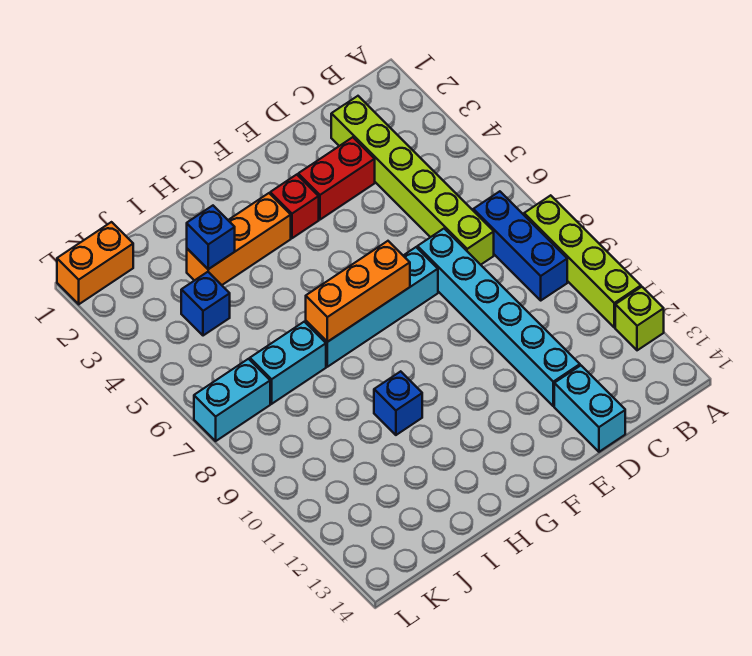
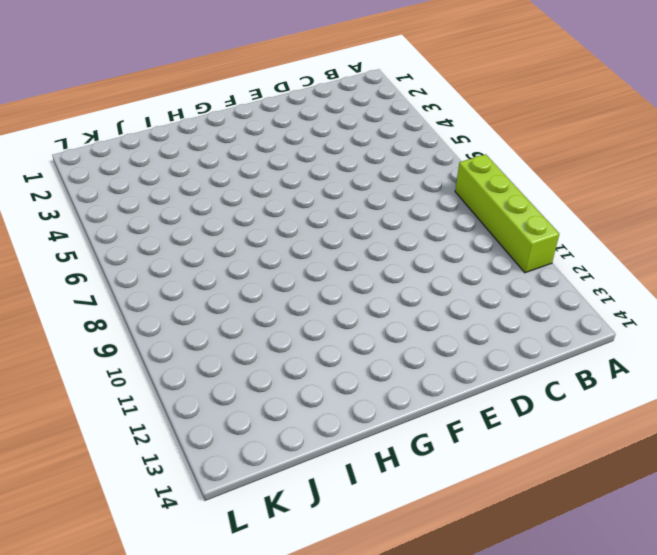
none -> lime brick A12 level 1
none -> blue brick B7:B9 level 1
none -> lime brick C2:C7 level 1

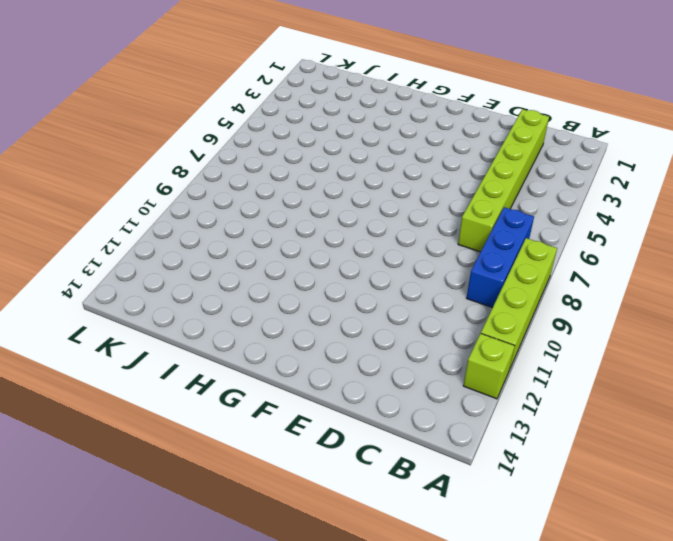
none -> red brick D3:E3 level 1
none -> cyan brick D7:D12 level 1
none -> cyan brick D13:D14 level 1

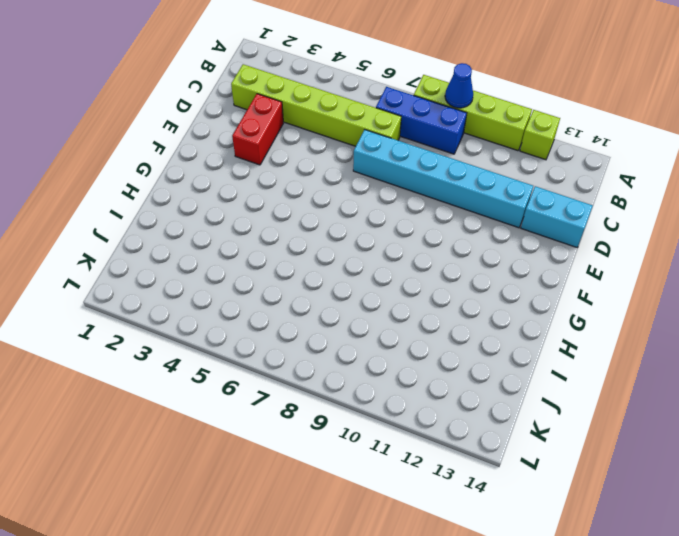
blue cone A9 level 2 -> none
none -> cyan brick E7:H7 level 1
none -> red brick F3 level 1
none -> orange brick G3:I3 level 1

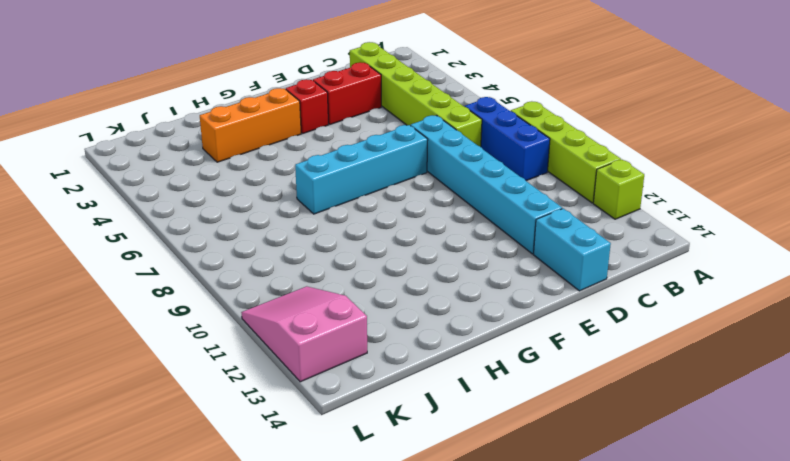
pink slope K11:L13 level 1 top 13 -> none
none -> blue brick H10 level 1
none -> cyan brick I7:J7 level 1
none -> blue brick J4 level 1

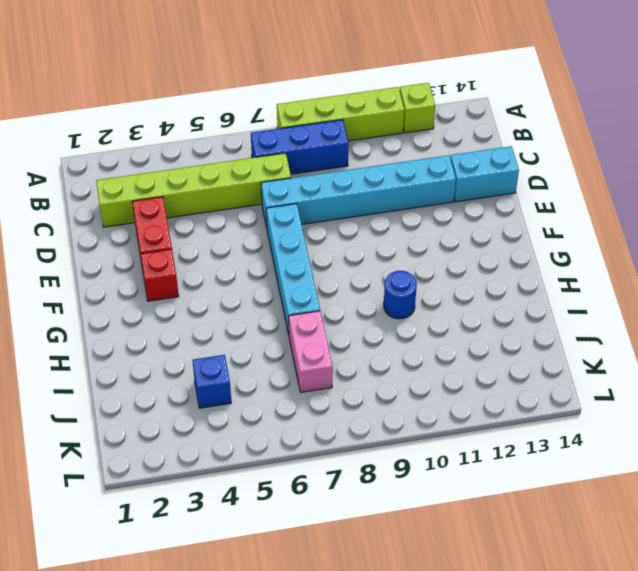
blue round brick H10 level 1 -> blue brick H10 level 1
pink brick I7:J7 level 1 -> cyan brick I7:J7 level 1
none -> orange brick G3:I3 level 1
none -> orange brick K1:L1 level 1
none -> cyan brick K7:L7 level 1

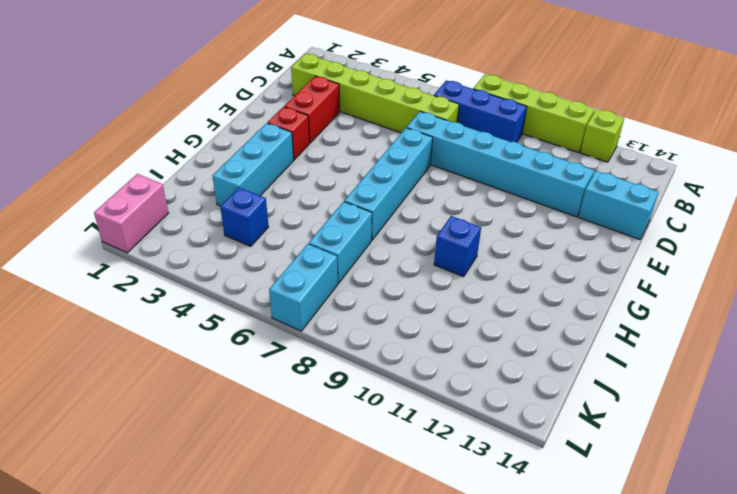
cyan brick G3:I3 level 1 -> orange brick G3:I3 level 1
pink brick K1:L1 level 1 -> orange brick K1:L1 level 1
none -> orange brick F7:H7 level 2
none -> blue brick I3 level 2

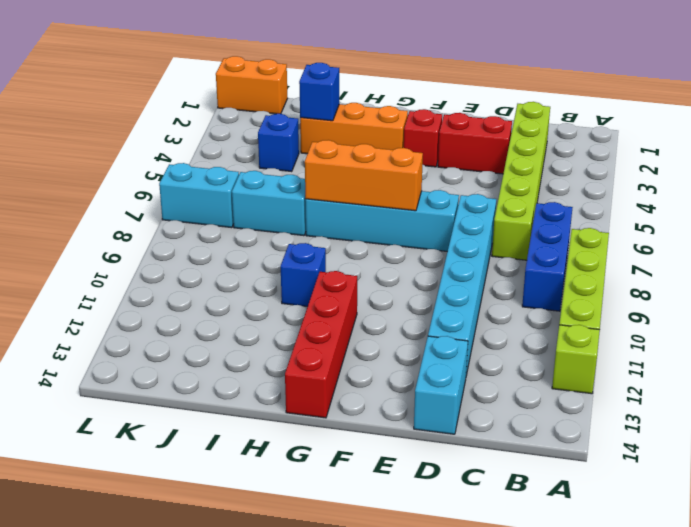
red brick G11:G14 level 1 -> none

